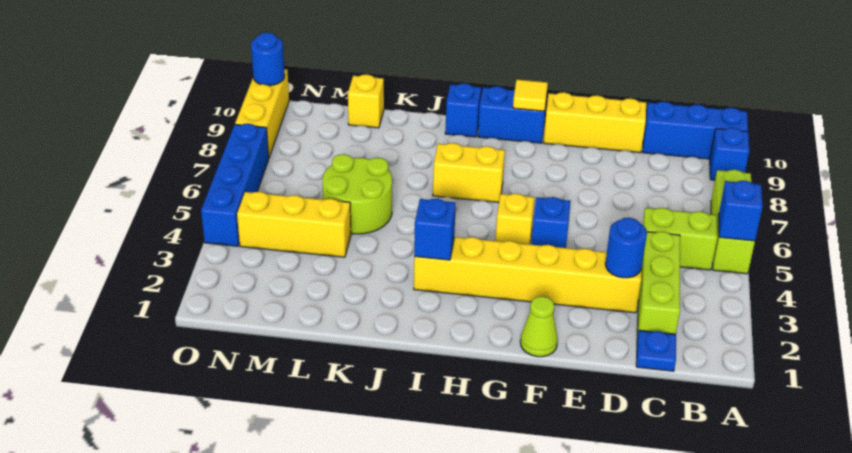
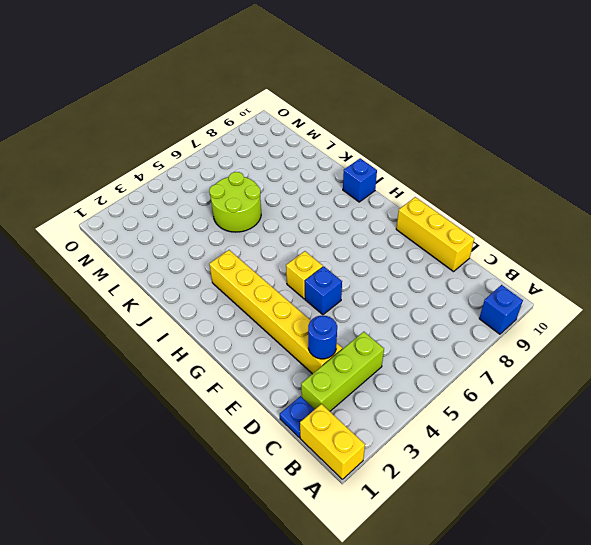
yellow brick A1:B1 level 1 -> yellow brick H7:I7 level 1
none -> lime brick A5:A7 level 1
none -> blue brick A10:C10 level 1
none -> lime brick B5:C5 level 1

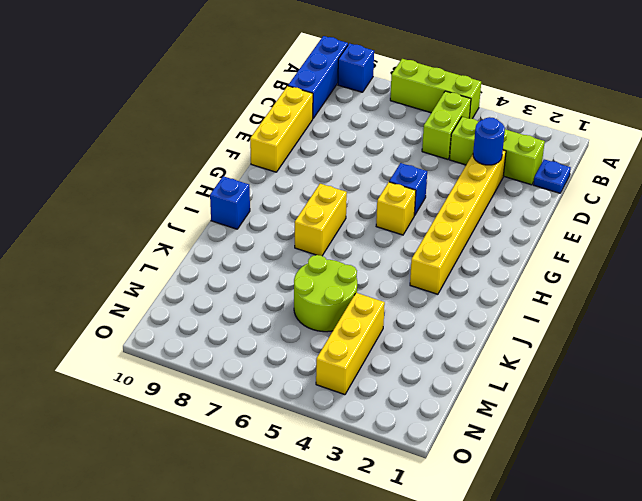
none -> lime cone F1 level 1
none -> blue brick G10:H10 level 1
none -> yellow brick L10 level 1

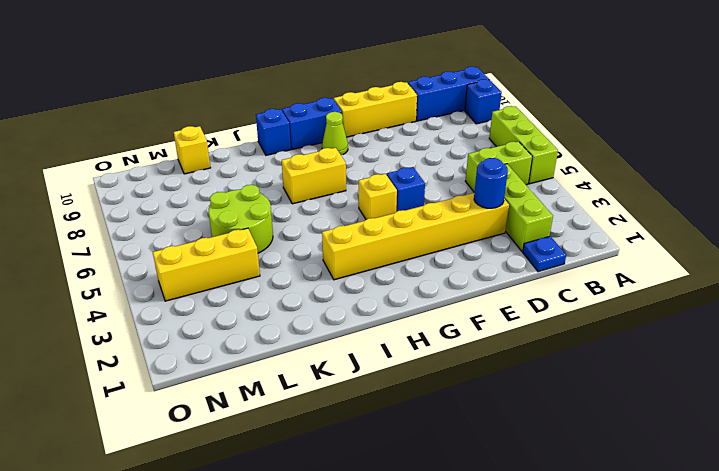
lime cone G9 level 1 -> lime cone F1 level 1
none -> blue brick O4:O7 level 1
none -> yellow brick O8:O10 level 1
none -> blue brick A5 level 2

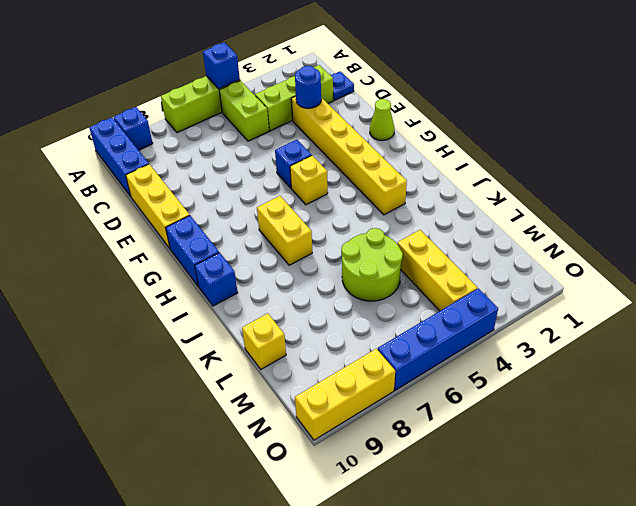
none -> yellow tile G10 level 2
none -> blue brick I3 level 2
none -> blue round brick O10 level 2

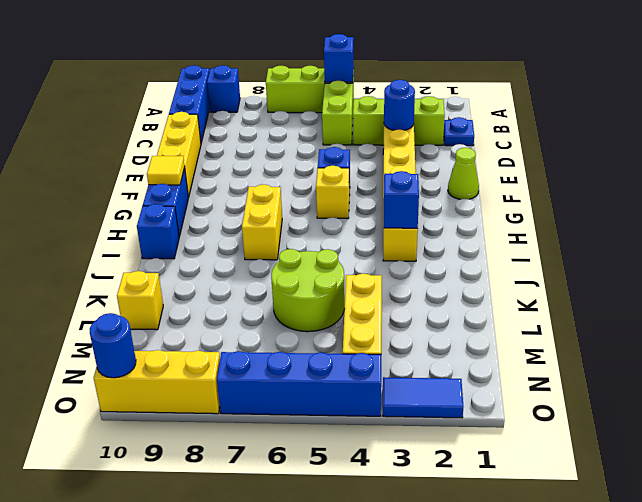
blue tile O2:O3 level 1 -> none

